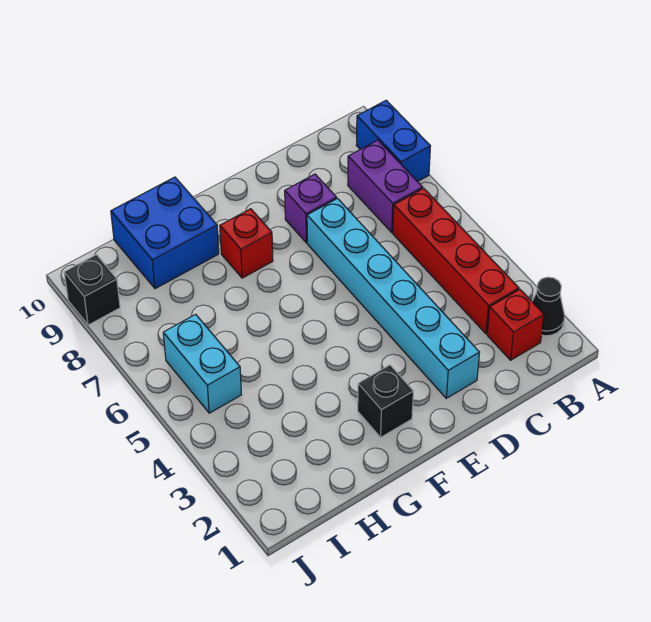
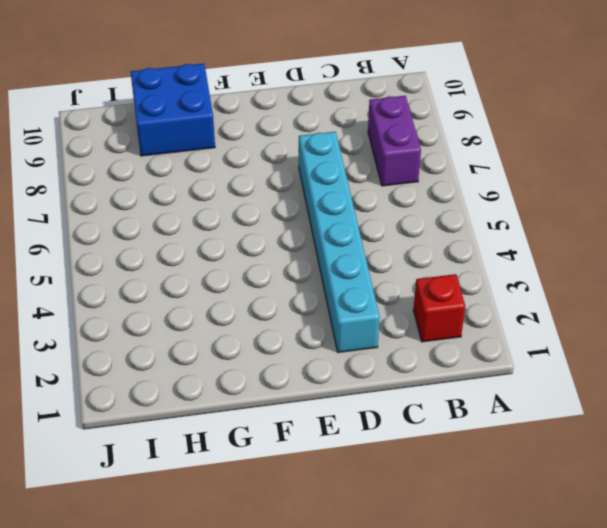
none -> black cone A2 level 1
none -> blue brick A8:A9 level 1
none -> red brick B3:B6 level 1

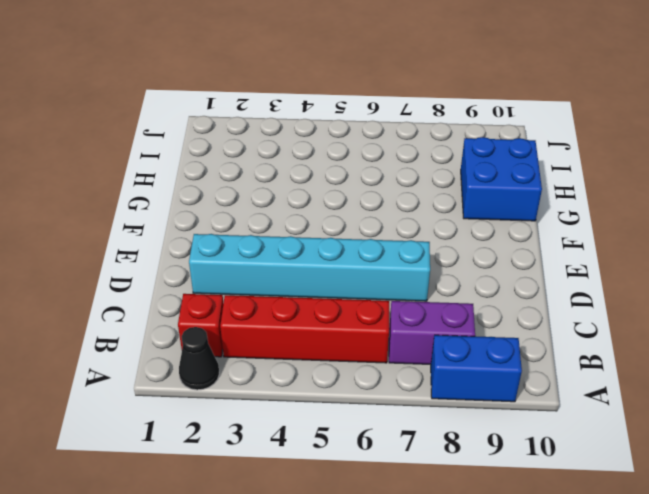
none -> purple brick D8 level 1
none -> black brick F2 level 1
none -> red brick F8 level 1

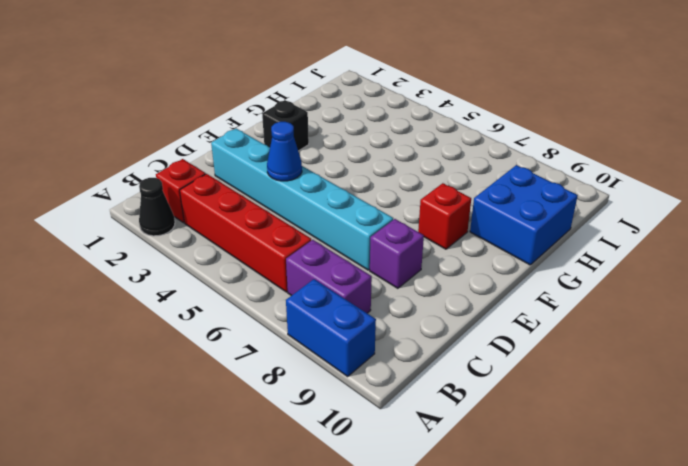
blue cone D4 level 2 -> none
none -> cyan brick I5:I6 level 1
none -> black brick J9 level 1

